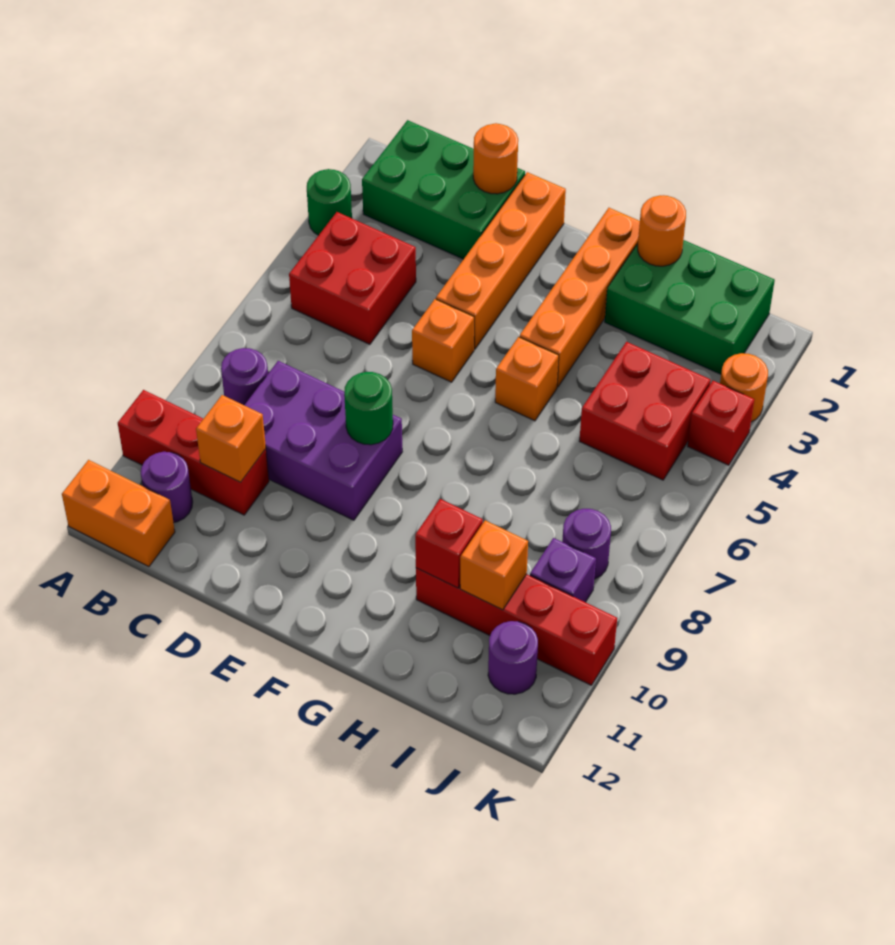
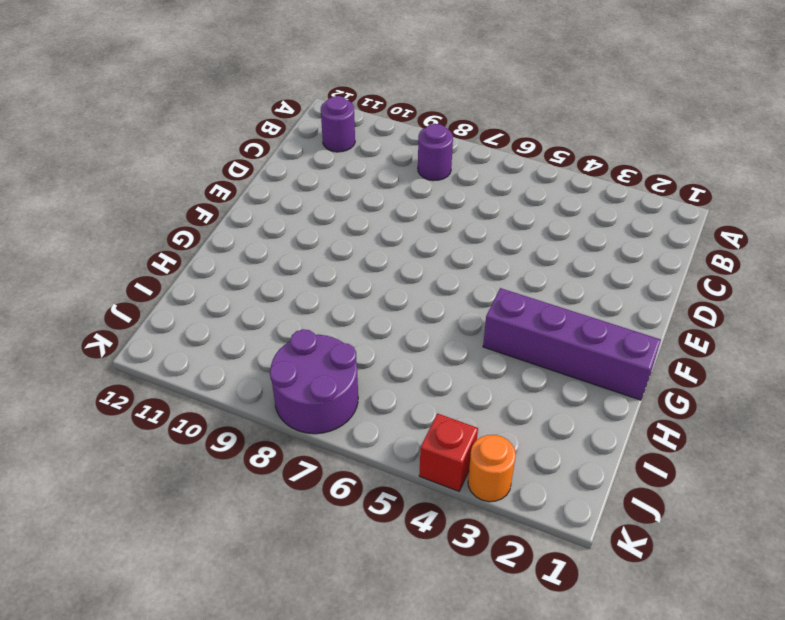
purple brick G1:G4 level 1 -> orange brick G1:G4 level 1
purple round brick J7:K8 level 1 -> purple round brick J8 level 1
none -> green round brick A3 level 1
none -> red brick A10:C10 level 1
none -> orange brick A12:B12 level 1

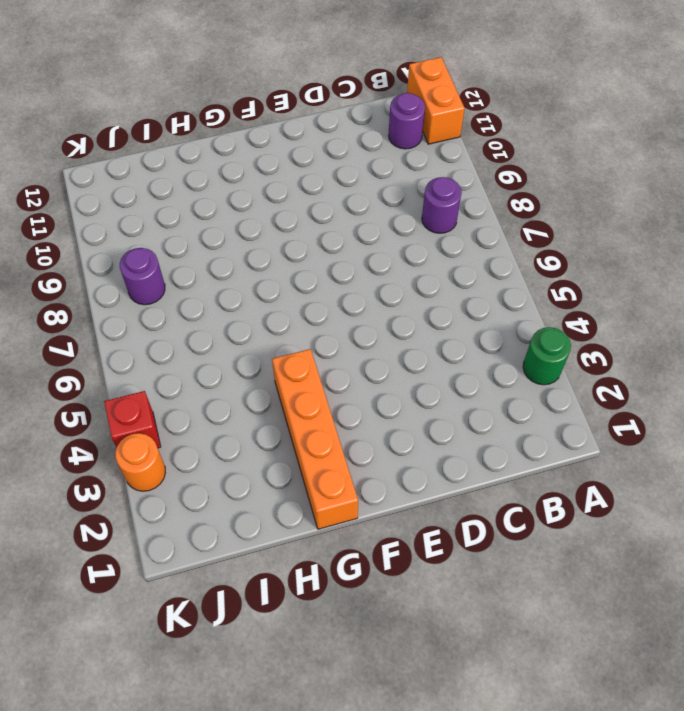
orange brick A11:A12 level 1 -> orange brick A12:B12 level 1
none -> red brick A10:C10 level 1
none -> green brick B1:D2 level 1
none -> red brick B4:C5 level 1

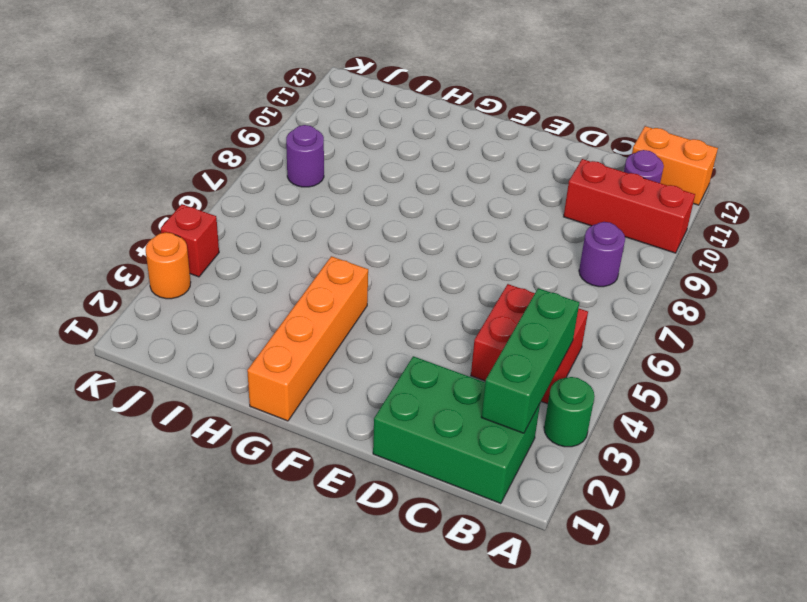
green brick B2:B4 level 2 -> none
none -> purple brick C8:E9 level 1
none -> orange brick E1:E4 level 1
none -> orange brick E5 level 1

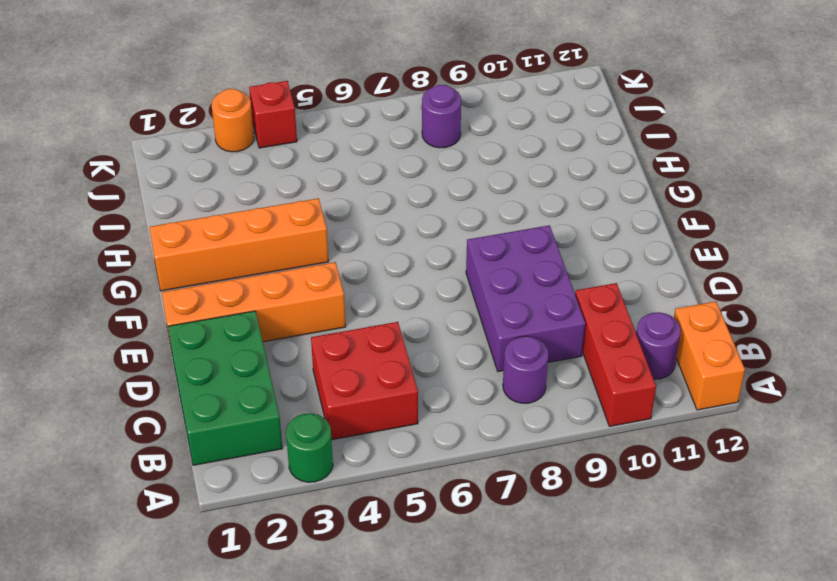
none -> orange brick E5 level 1
none -> orange brick G5 level 1
none -> green brick H1:J2 level 1

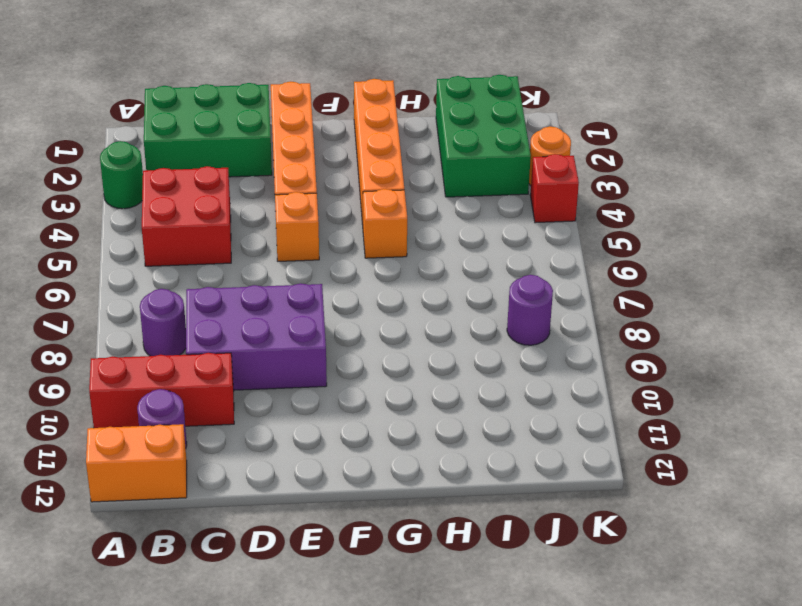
green brick I1:J3 level 1 -> green brick H1:J2 level 1
none -> red brick H10:K10 level 1
none -> red brick I4:J5 level 1
none -> purple brick J9 level 1

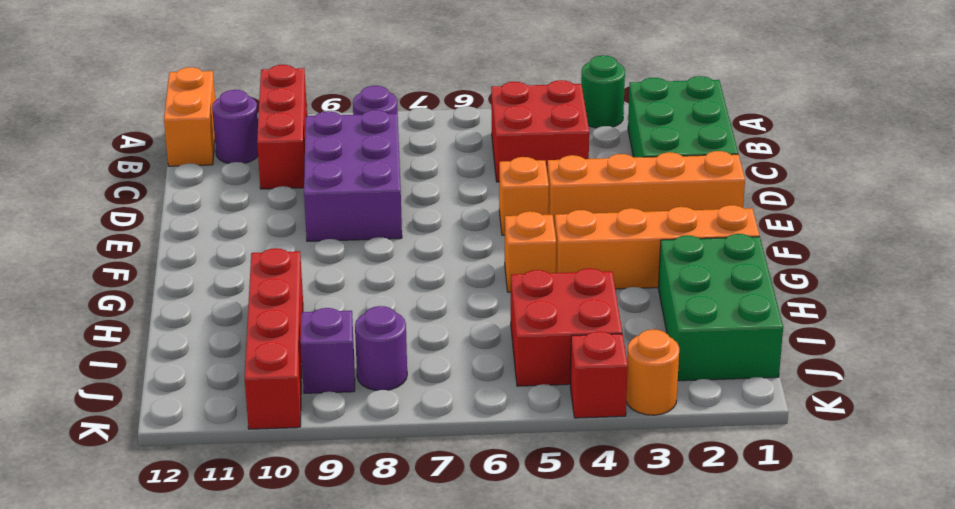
none -> purple round brick J11 level 1
none -> orange brick C10 level 2
none -> orange round brick D1 level 2

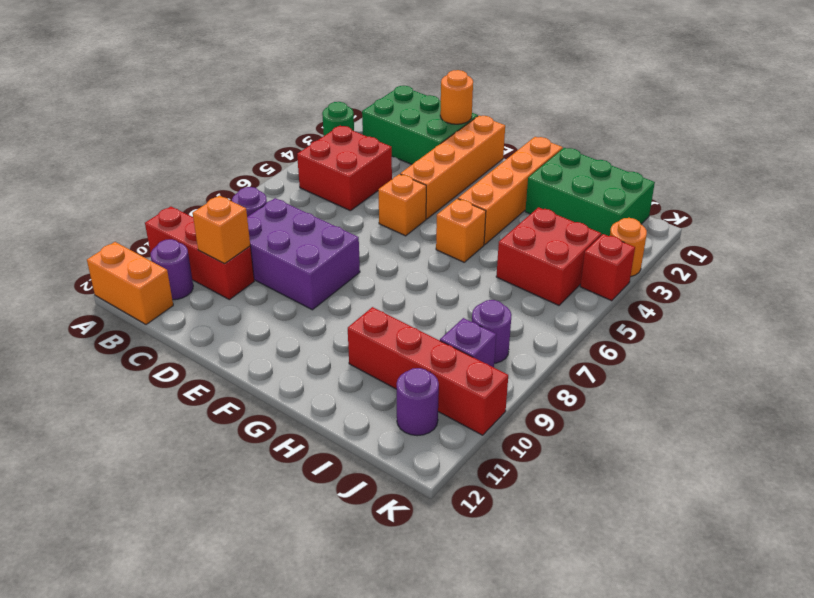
none -> green round brick E8 level 2
none -> orange round brick H1 level 2
none -> red brick H10 level 2

